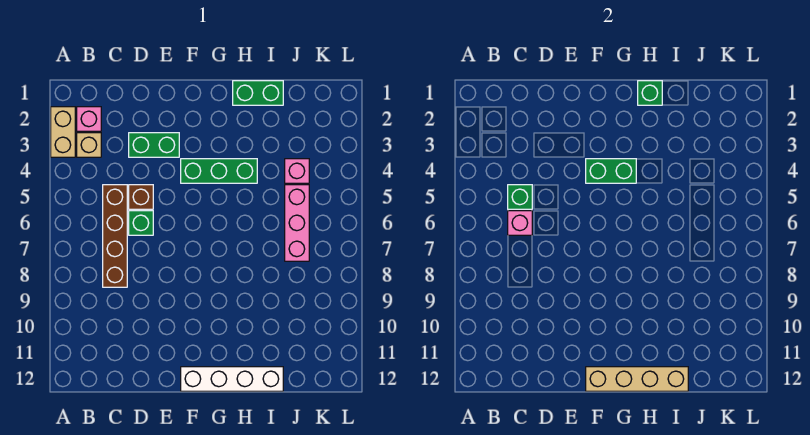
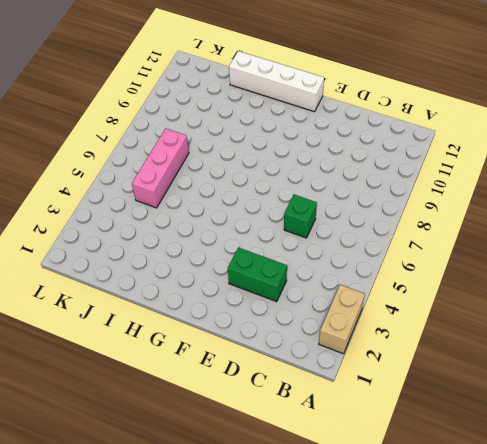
none -> pink brick B2 level 1
none -> tan brick B3 level 1
none -> brown brick C5:C8 level 1

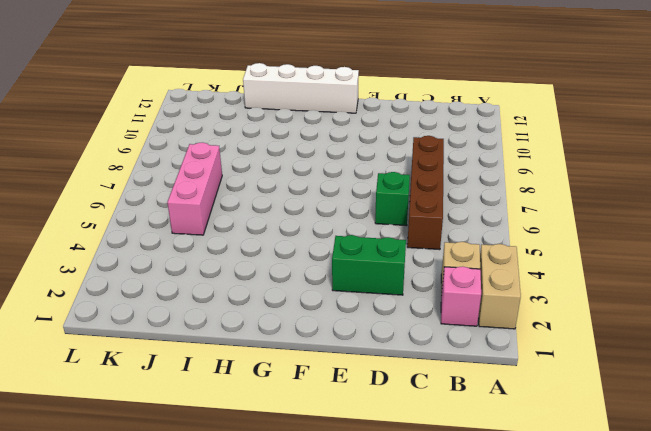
none -> brown brick D5 level 1
none -> green brick F4:H4 level 1
none -> green brick H1:I1 level 1

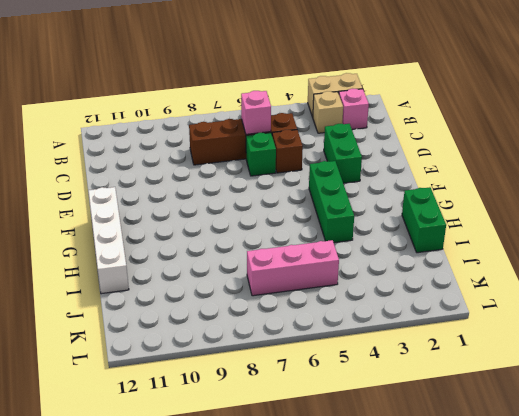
none -> pink brick J4 level 1
none -> green brick C5 level 2
none -> green brick F4:G4 level 2

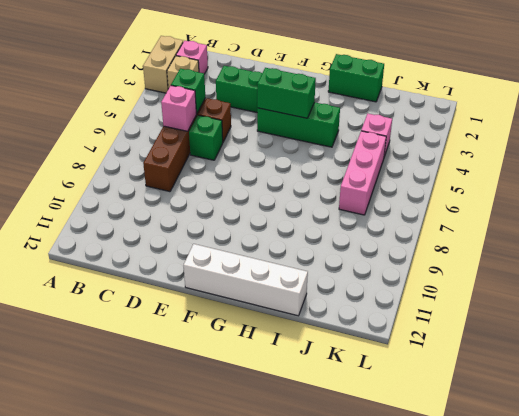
none -> tan brick F12:I12 level 2
none -> green brick H1 level 2

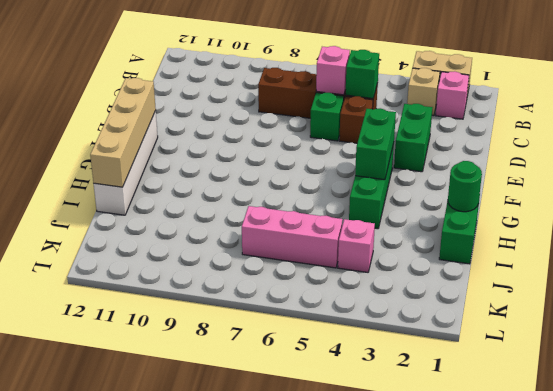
green round brick H1 level 2 -> green brick H1 level 2

